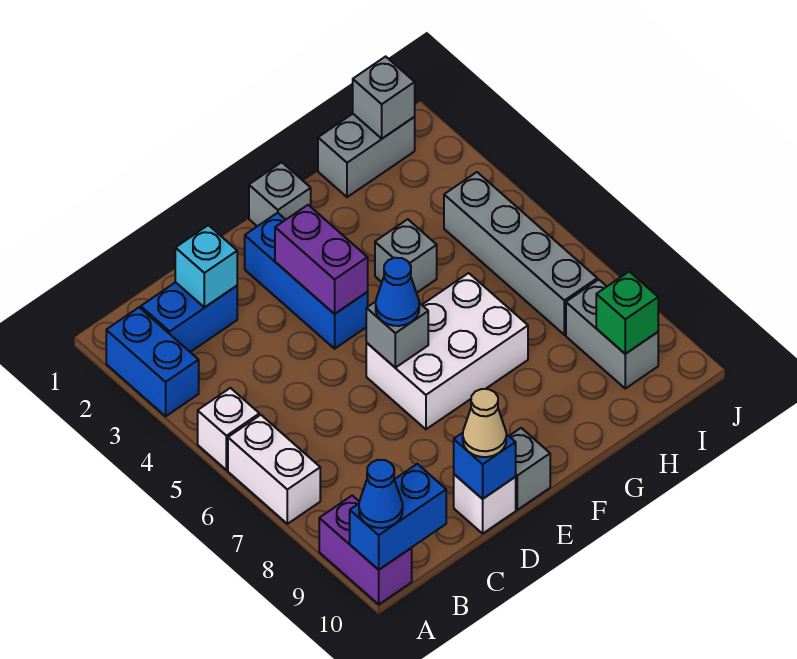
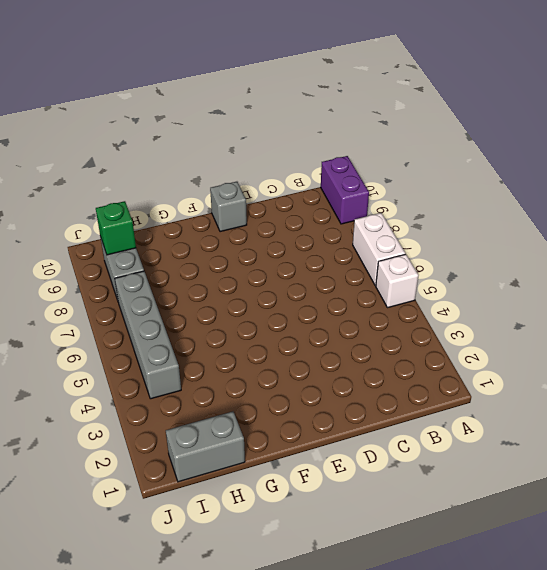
none -> blue brick A2:A3 level 1
none -> blue brick B2:C2 level 1
none -> white brick D10 level 1

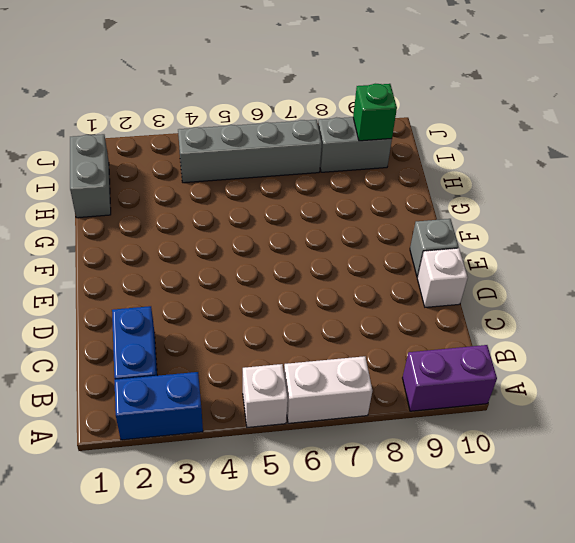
none -> blue brick E2:E4 level 1
none -> white brick E6:G7 level 1
none -> grey brick F1 level 1

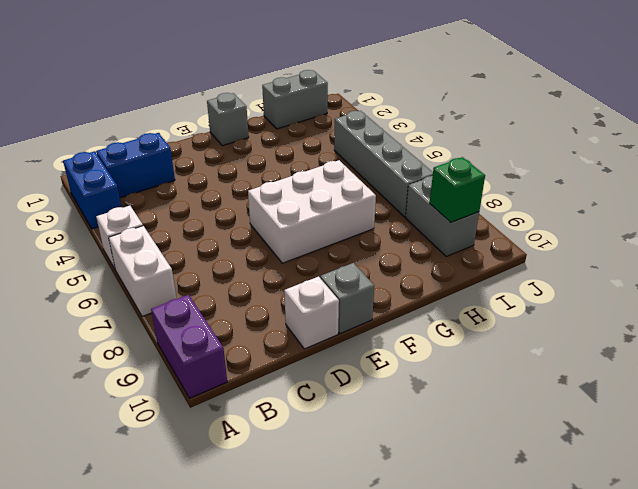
none -> blue brick E2:E4 level 1
none -> grey brick G4 level 1
none -> blue brick A10:B10 level 2

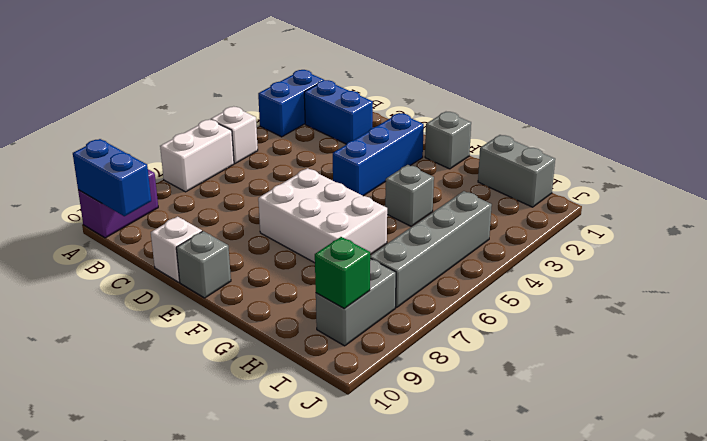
none -> cyan brick C2 level 2
none -> blue brick D10 level 2
none -> purple brick E3:E4 level 2

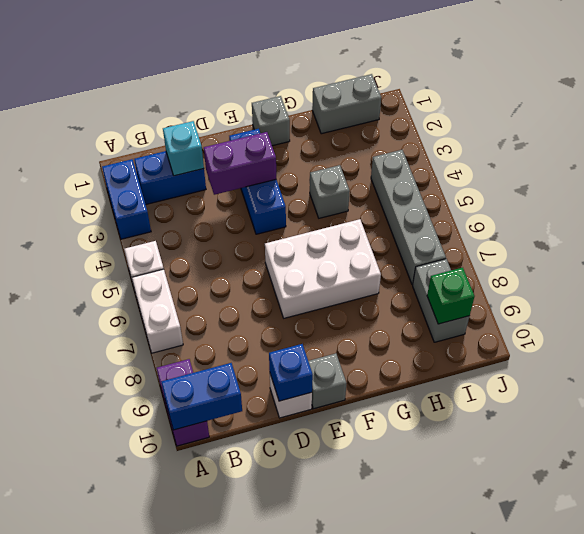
purple brick D3:E3 level 2 -> purple brick E3:E4 level 2
none -> grey brick E6 level 2
none -> grey brick I1 level 2
none -> blue cone A10 level 3

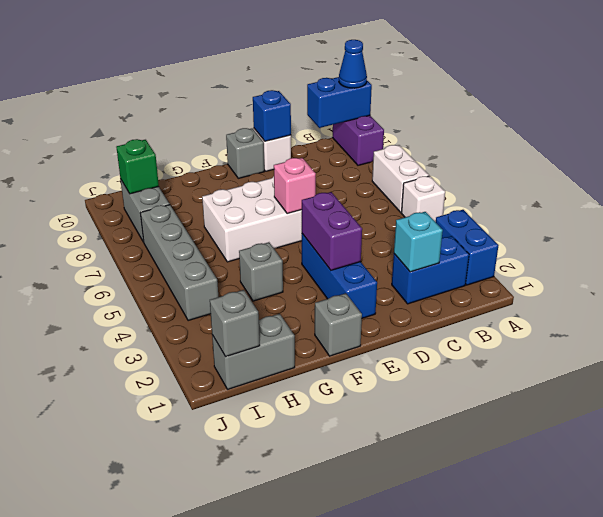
pink brick E6 level 2 -> grey brick E6 level 2
none -> tan cone D10 level 3
none -> blue cone E6 level 3

